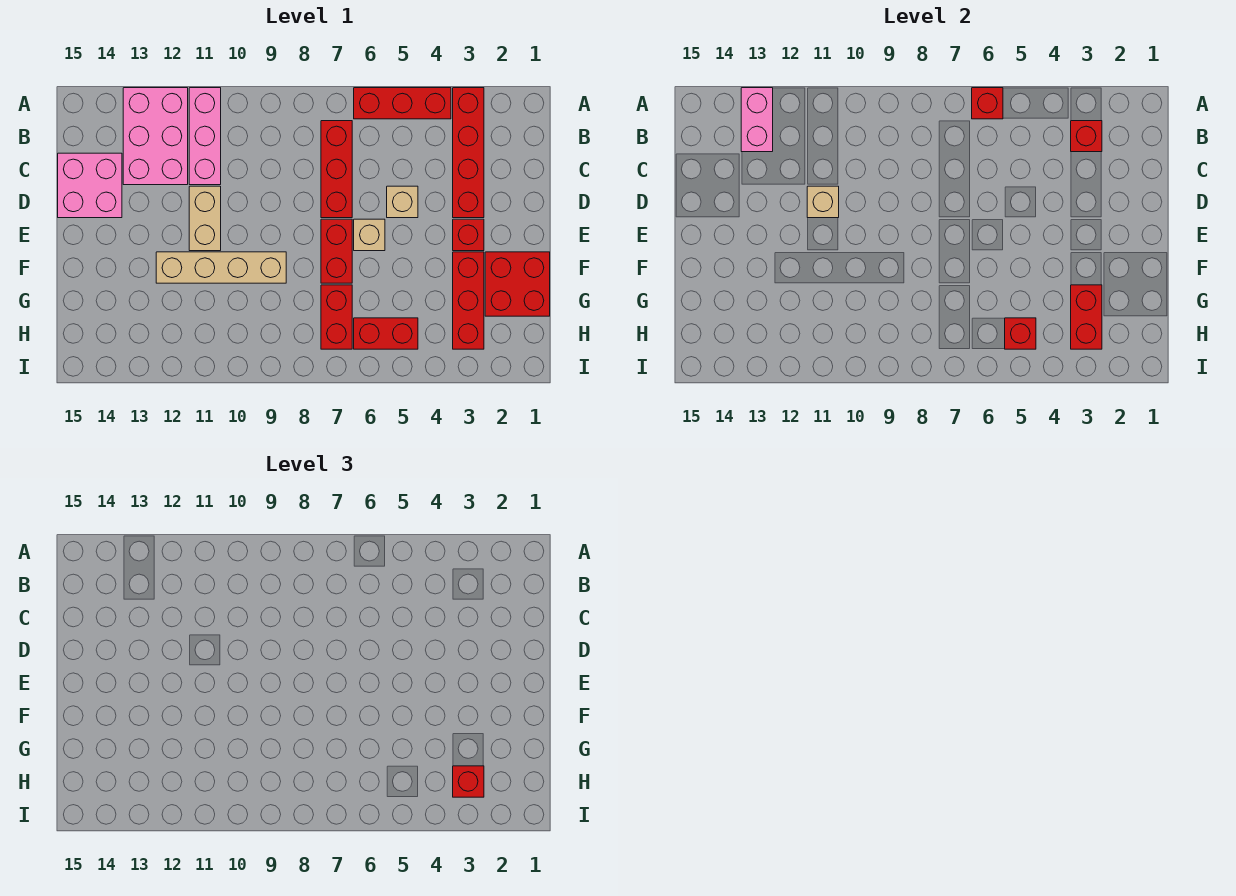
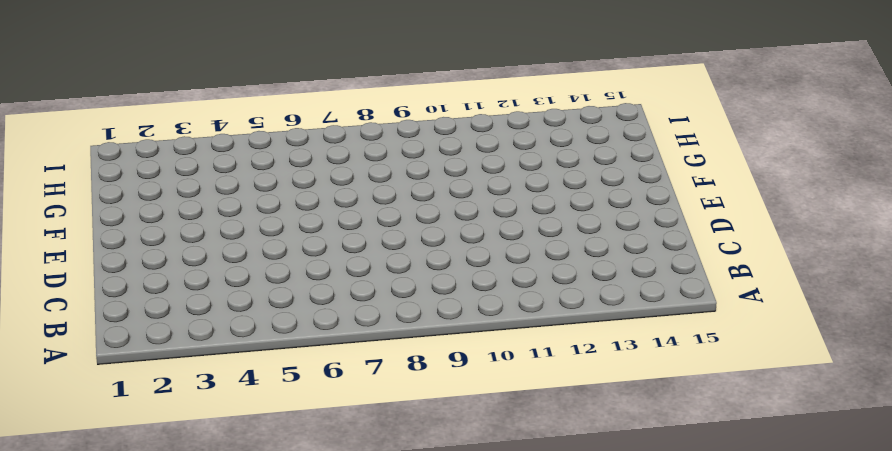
none -> red brick A3:D3 level 1
none -> red brick A4:A6 level 1
none -> pink brick A11:C11 level 1

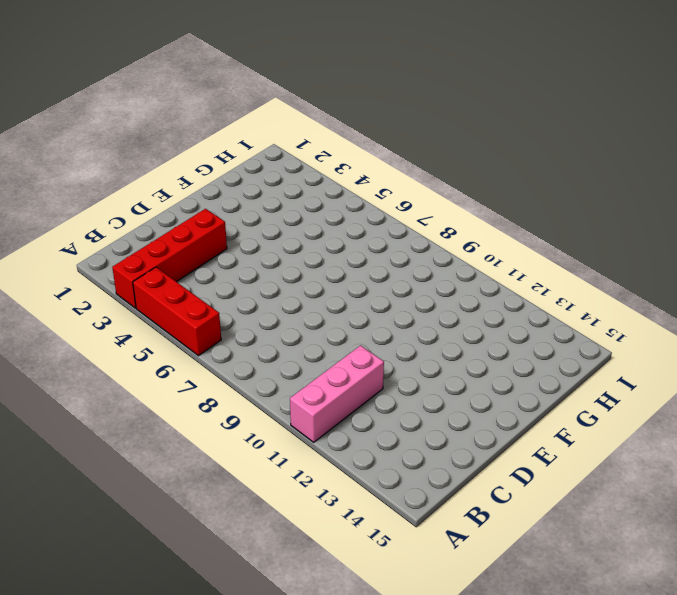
none -> pink brick A12:C13 level 1
none -> red brick B7:D7 level 1
none -> pink brick C14:D15 level 1

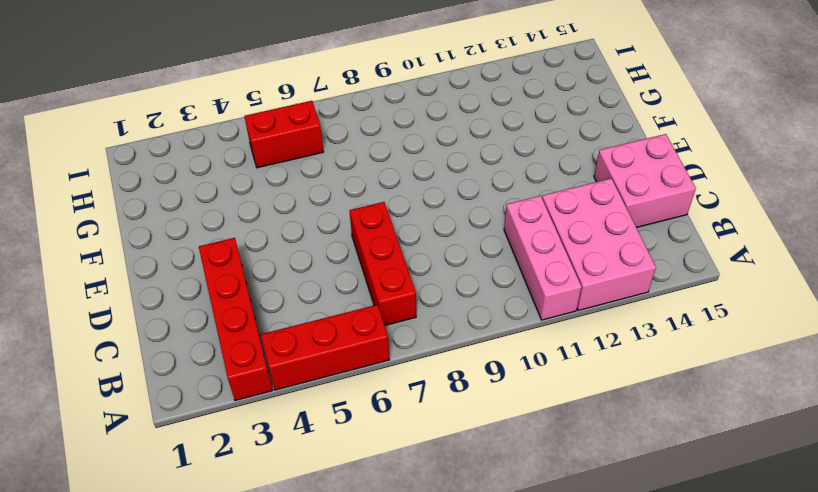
none -> tan brick D5 level 1
none -> tan brick D11:E11 level 1
none -> red brick E3 level 1

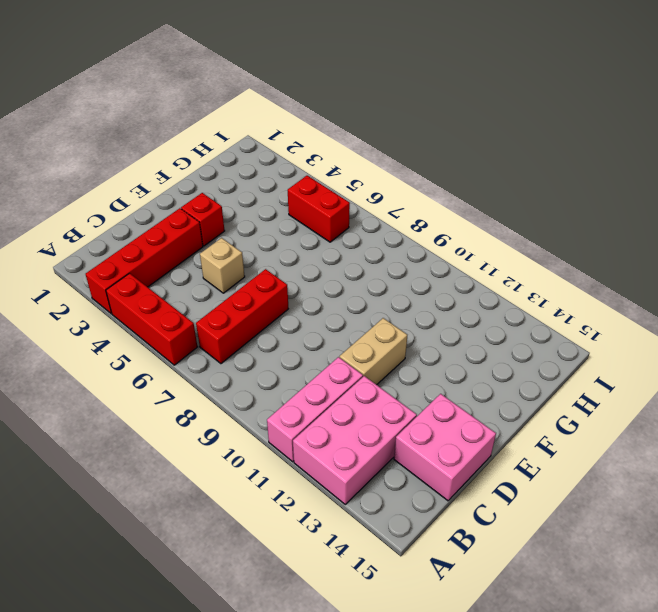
none -> tan brick E6 level 1
none -> red brick E7:F7 level 1
none -> red brick F1:G2 level 1

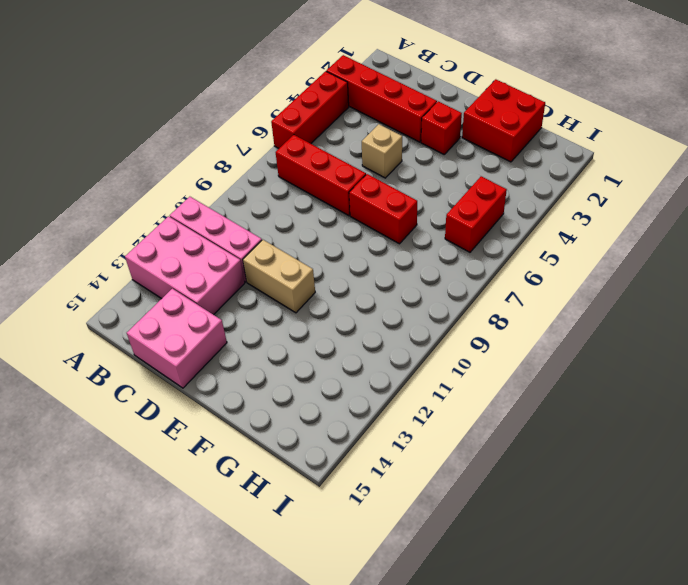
none -> tan brick E6 level 1
none -> red brick F3:H3 level 1
none -> tan brick F9:F12 level 1

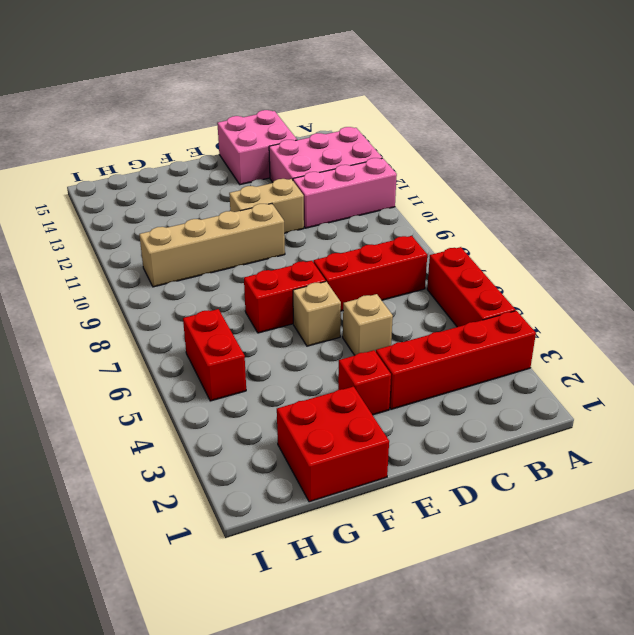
tan brick E10:H10 level 1 -> tan brick F9:F12 level 1
none -> red brick F3:H3 level 1
none -> red brick G7:H7 level 1
none -> red brick A6 level 2

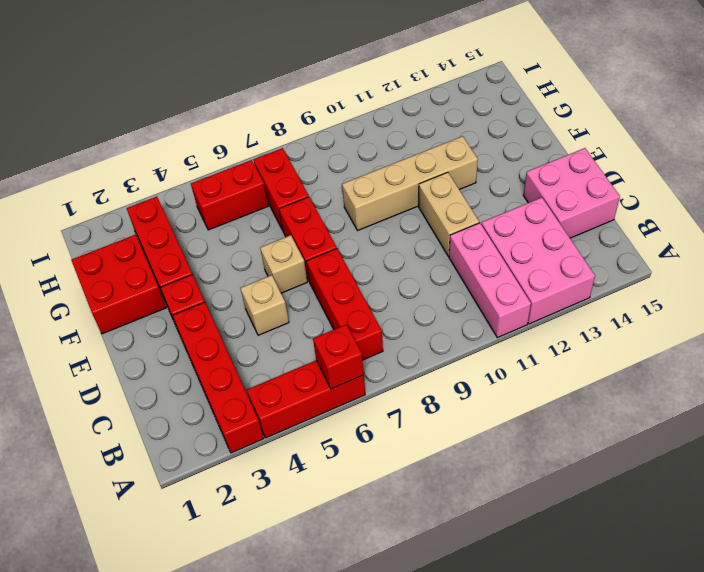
none -> pink brick A13:B13 level 2
none -> red brick B3 level 2
none -> tan brick D11 level 2

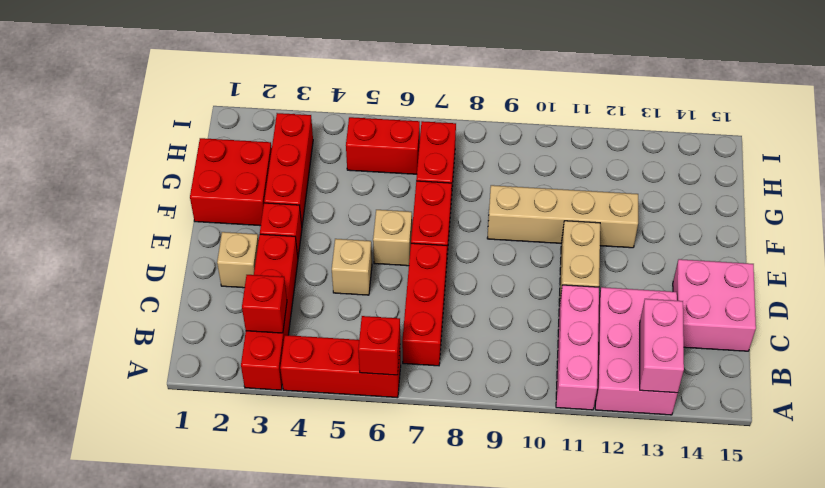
tan brick D2 level 1 -> tan brick D11 level 2
none -> red brick G3:H3 level 2
none -> red brick H5 level 2
none -> red brick H3 level 3

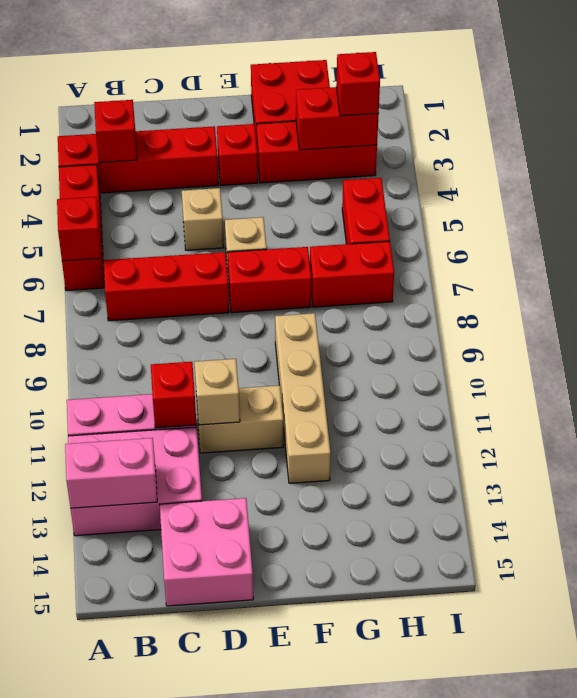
red brick C11 level 2 -> red brick H5 level 2

